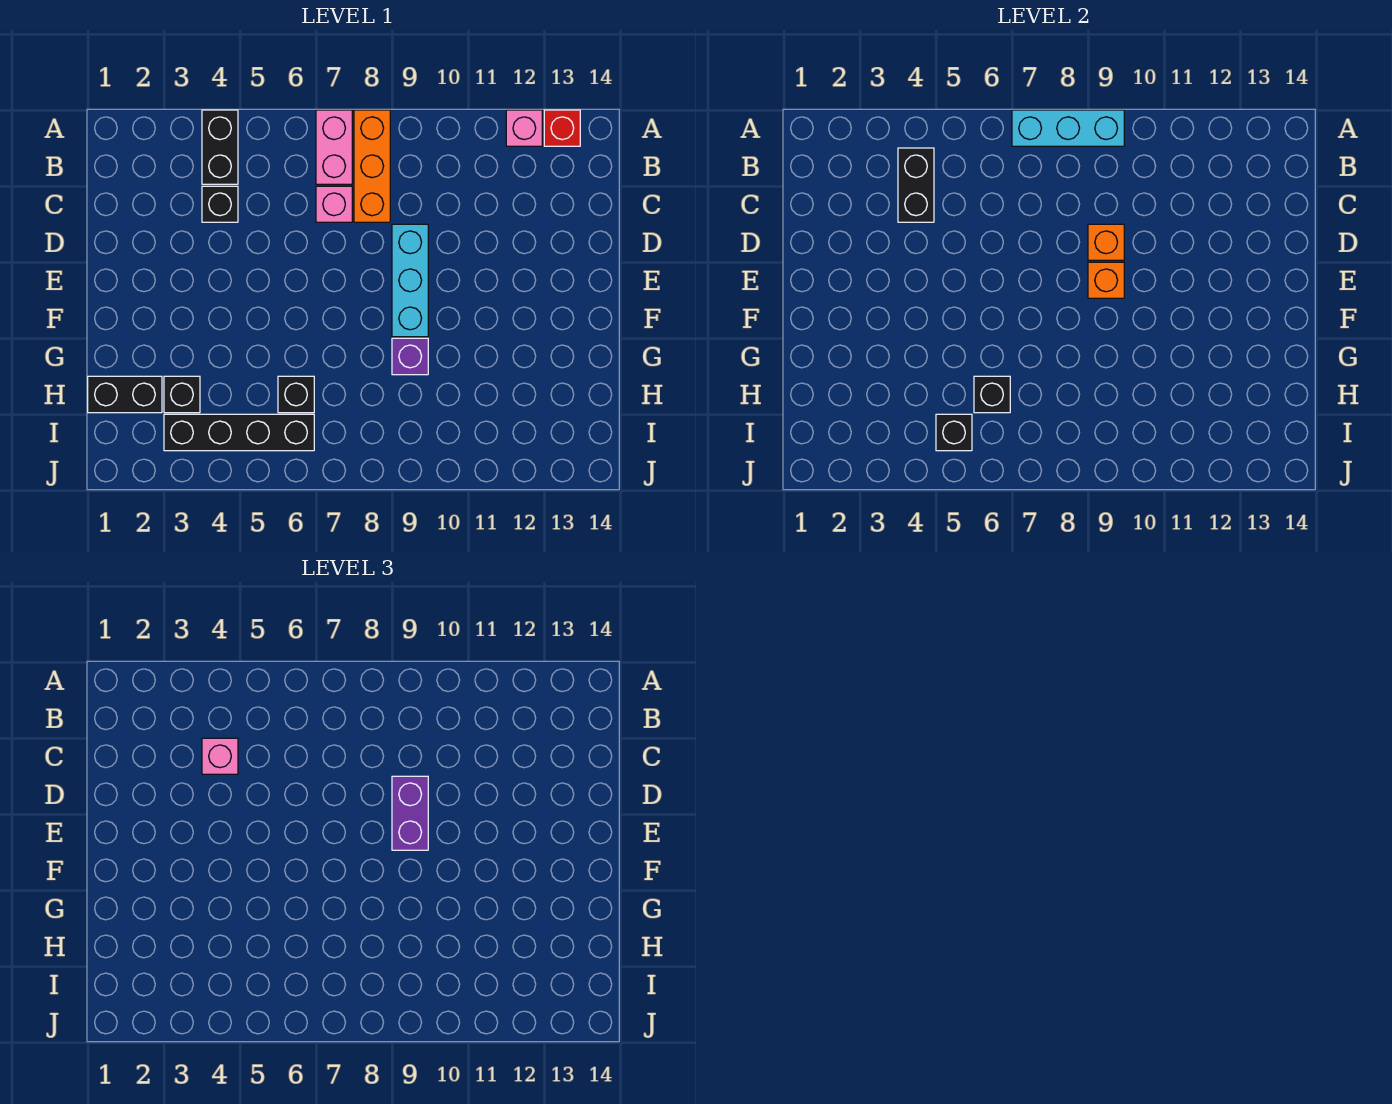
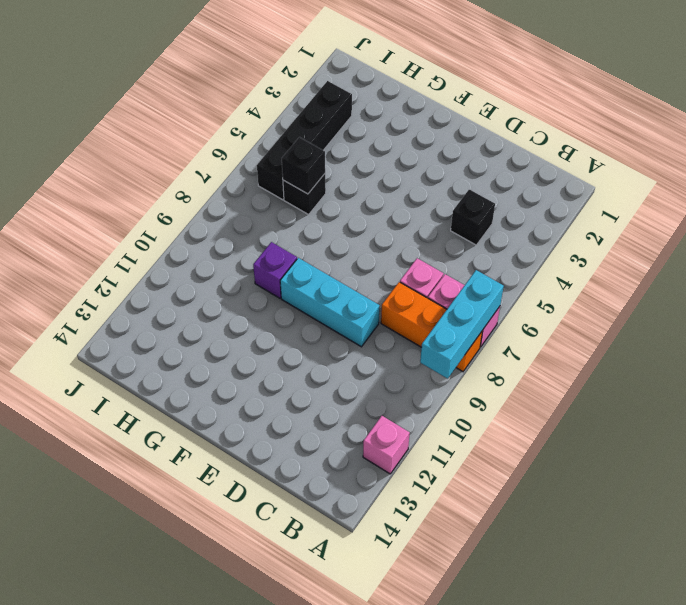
none -> black brick A4:B4 level 1
none -> red brick A13 level 1
none -> black brick H1:H2 level 1

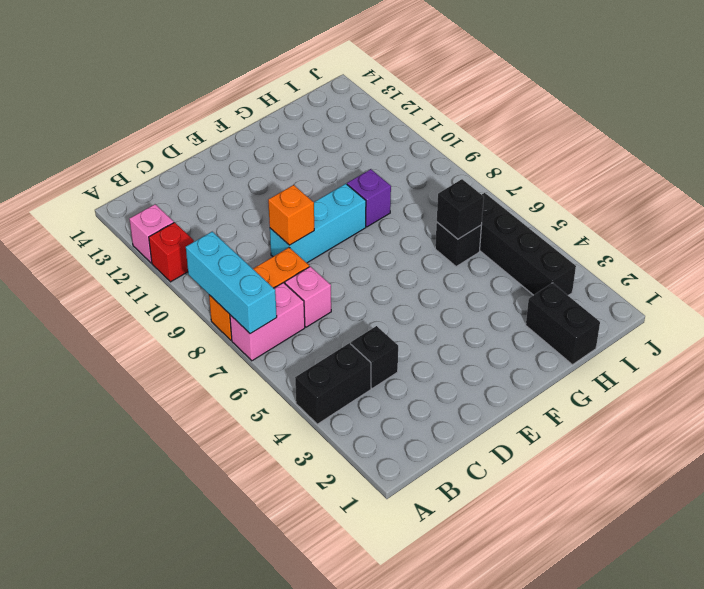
red brick A11 level 1 -> red brick A13 level 1
none -> black brick H3 level 1
none -> black brick B4:C4 level 2
none -> orange brick E9 level 2

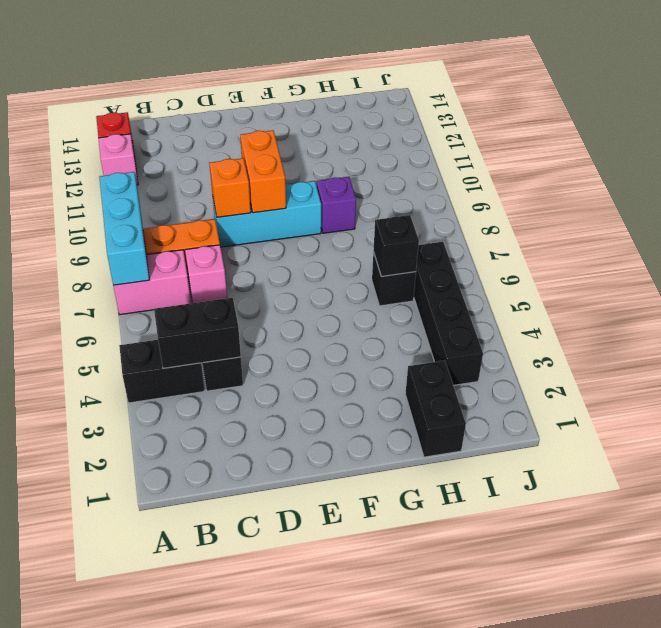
orange brick E9:E10 level 2 -> orange brick E9 level 2
none -> black brick H3 level 1
none -> black brick I5 level 2
none -> pink brick C4 level 3

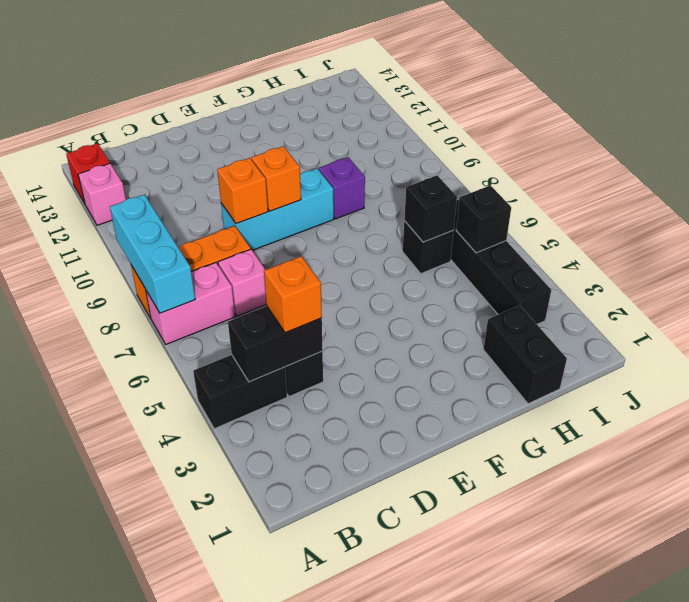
orange brick C4 level 3 -> pink brick C4 level 3
none -> black brick H3 level 1
none -> purple brick D9:E9 level 3

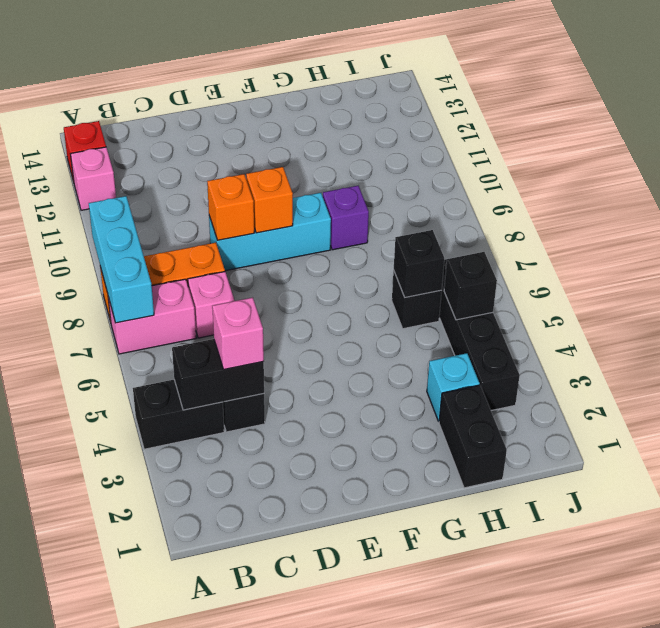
cyan brick H3 level 1 -> black brick H3 level 1
none -> purple brick D9:E9 level 3

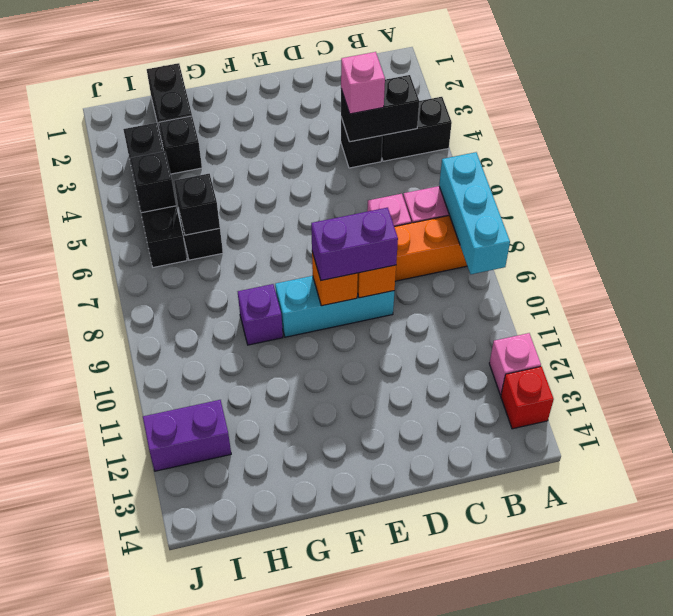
purple brick I12:J12 level 1 -> none

